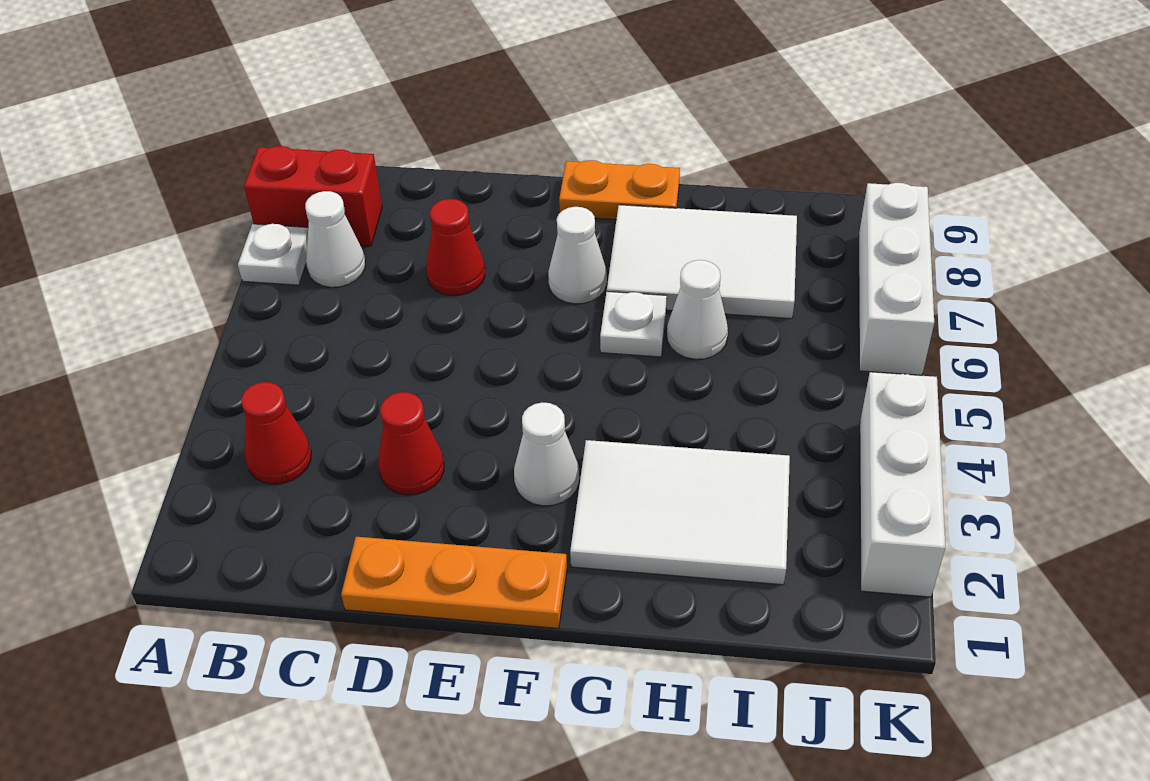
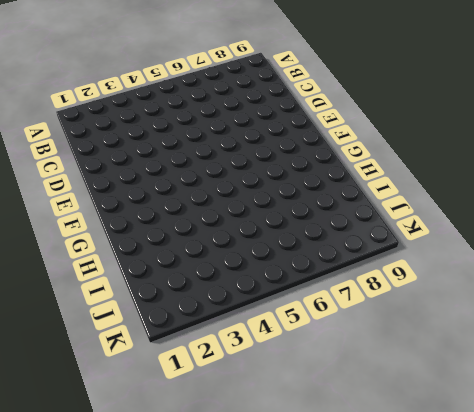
none -> white plate A7 level 1
none -> red brick A8:B8 level 1
none -> red cone B3 level 1

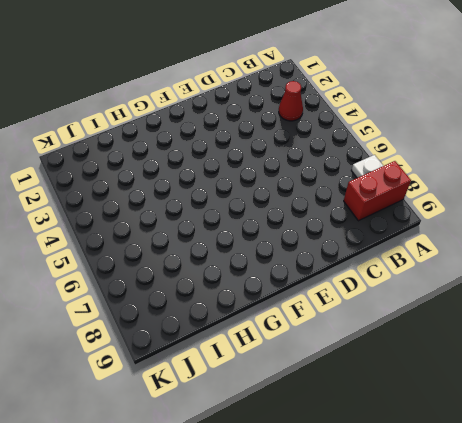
none -> white cone B7 level 1
none -> orange plate D1:F1 level 1
none -> red cone D3 level 1

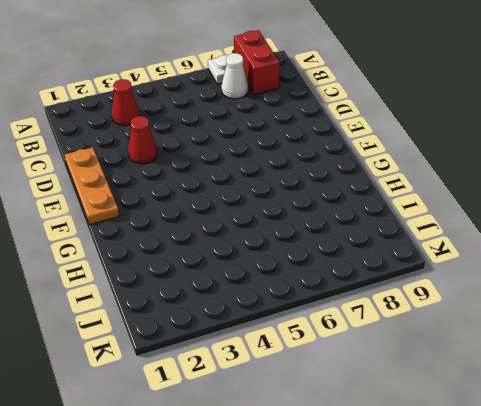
none -> red cone D7 level 1
none -> white cone F3 level 1
none -> white cone F7 level 1

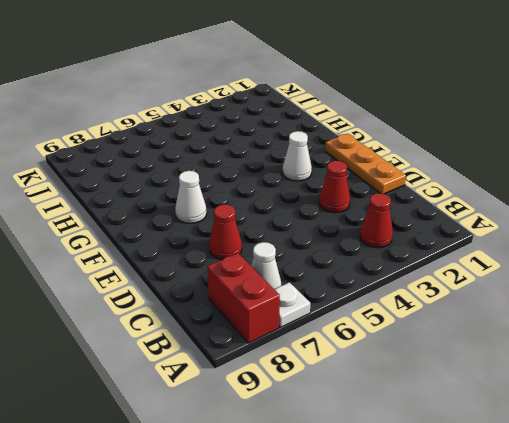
none -> orange plate F9:G9 level 1
none -> white tile G2:I3 level 1
none -> white plate G6 level 1

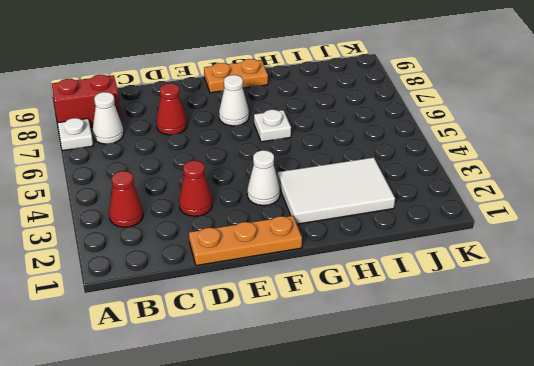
none -> white tile G7:I8 level 1
none -> white cone H6 level 1
none -> white brick K2:K4 level 1

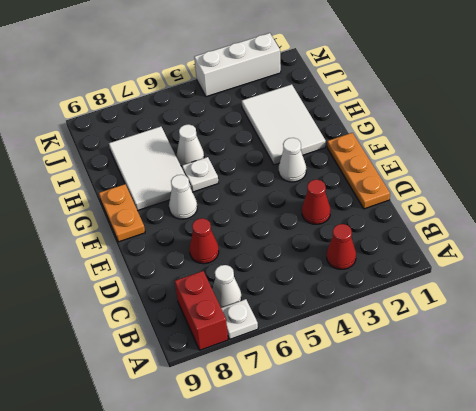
none -> white brick K6:K8 level 1

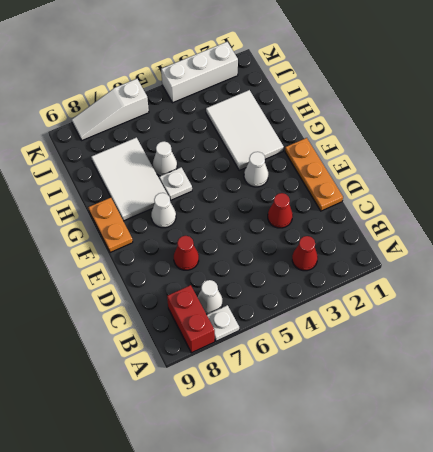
white slope K6:K8 level 1 top 6 -> white brick K6:K8 level 1

